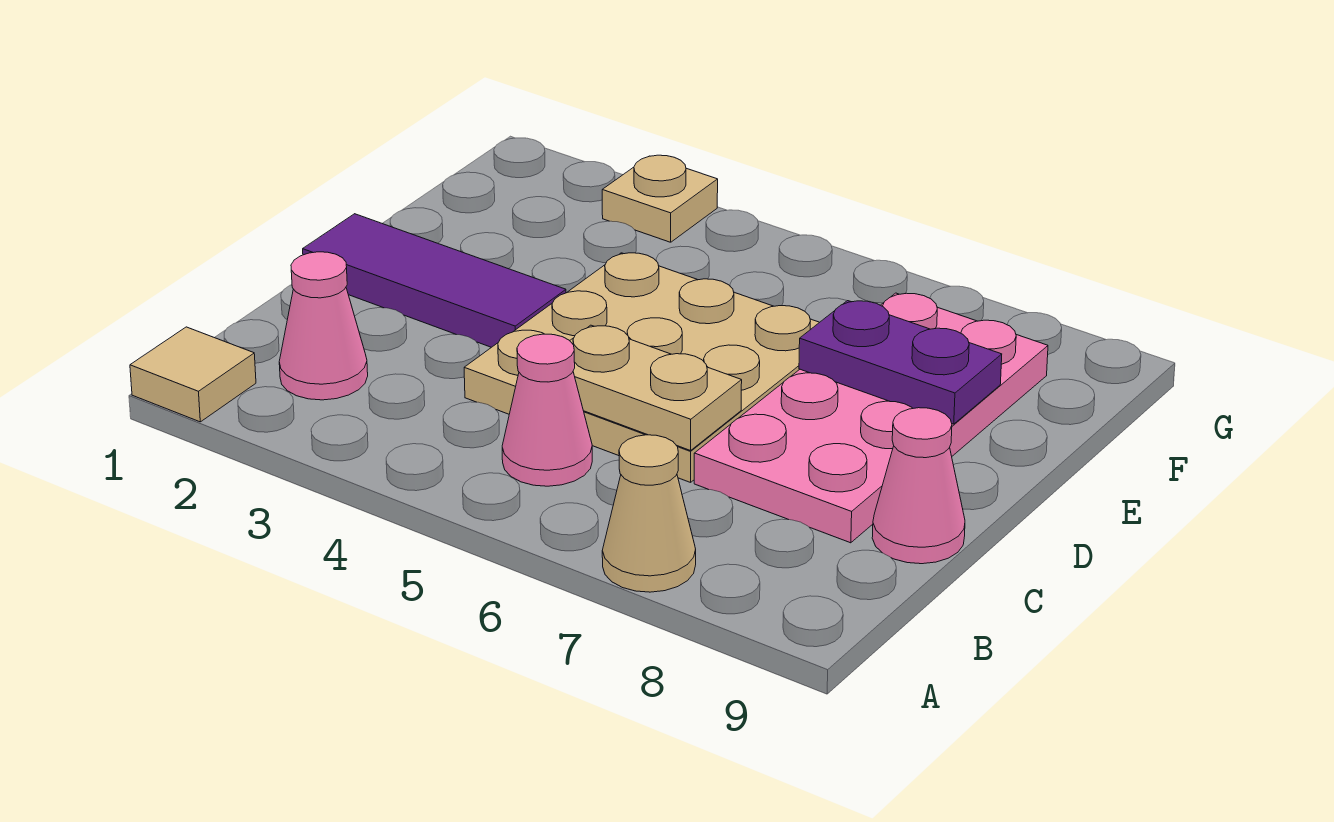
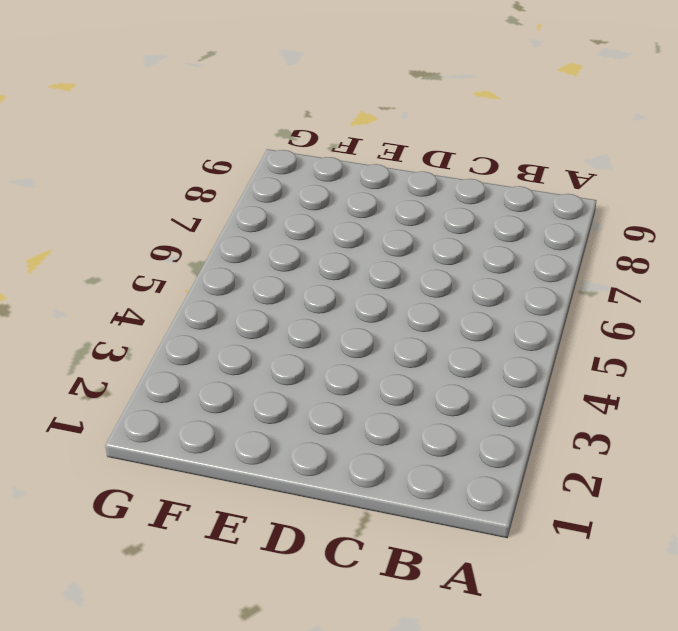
none -> tan tile A1 level 1
none -> tan cone A7 level 1

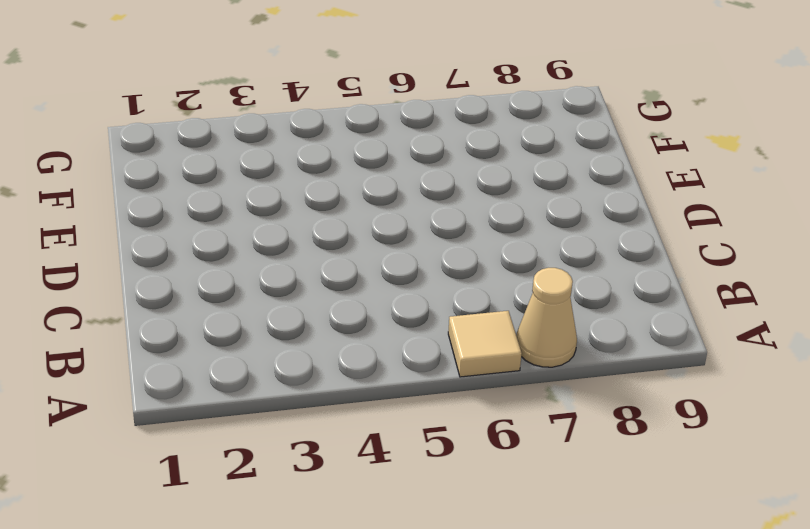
tan tile A6 level 1 -> tan tile A1 level 1
none -> pink cone B2 level 1
none -> pink cone B5 level 1

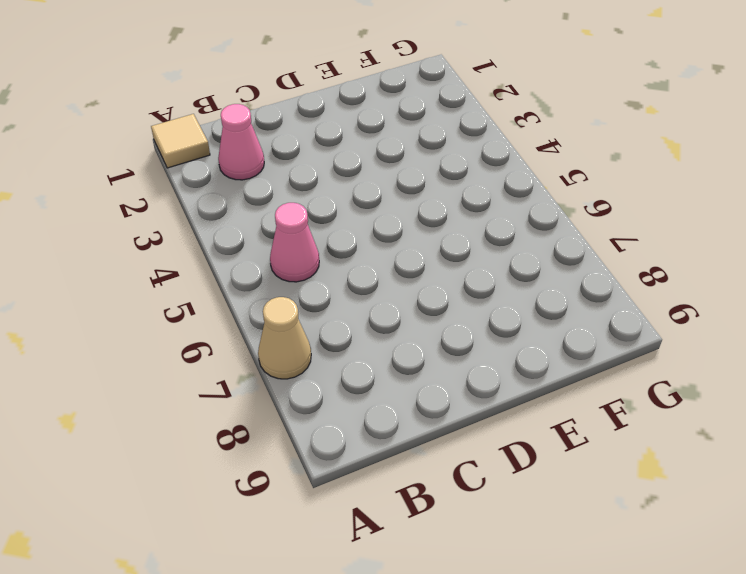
none -> tan plate C4:E6 level 1
none -> pink plate C7:F8 level 1

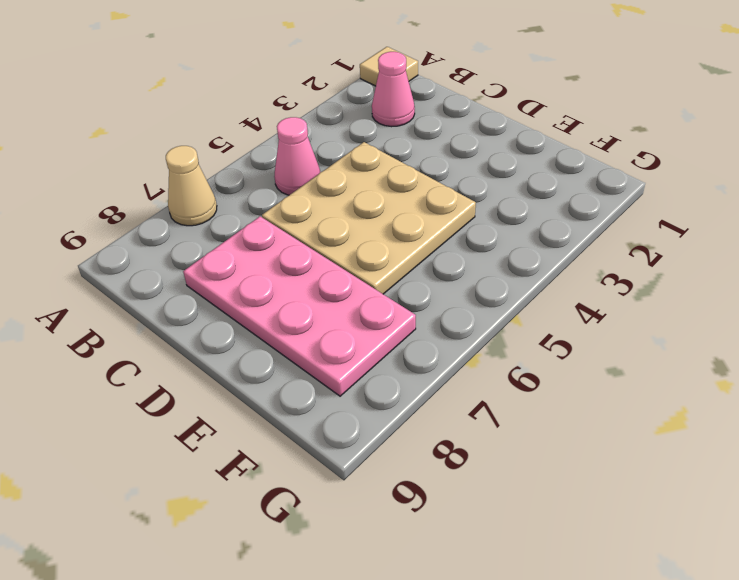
none -> pink cone C9 level 1
none -> purple tile D1:D3 level 1

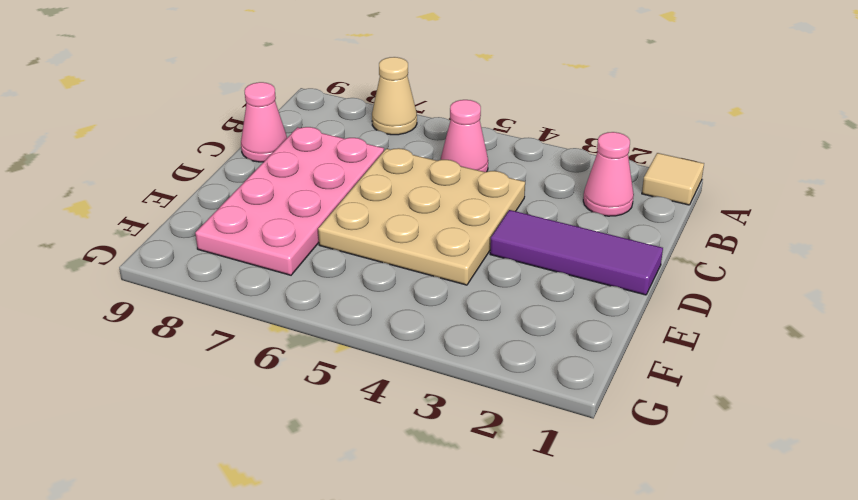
none -> tan plate G3 level 1
none -> tan plate C5:C6 level 2

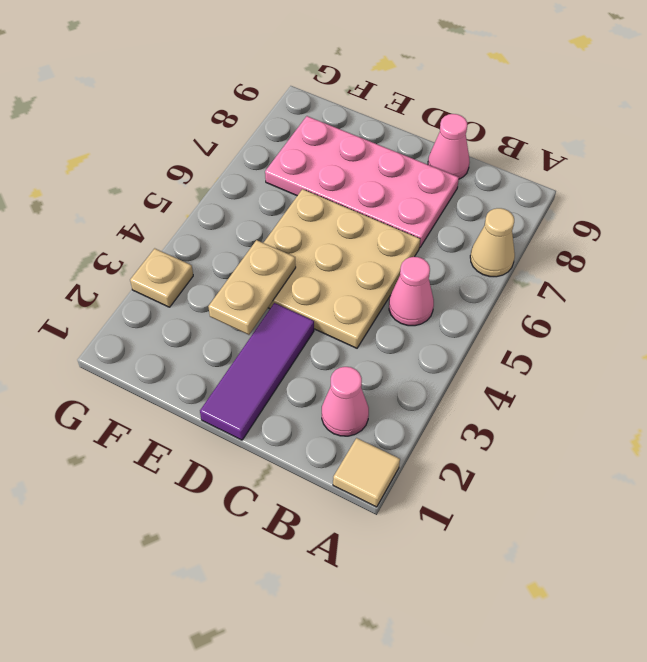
tan plate E3:E4 level 2 -> tan plate C5:C6 level 2
none -> purple plate E7:E8 level 2

